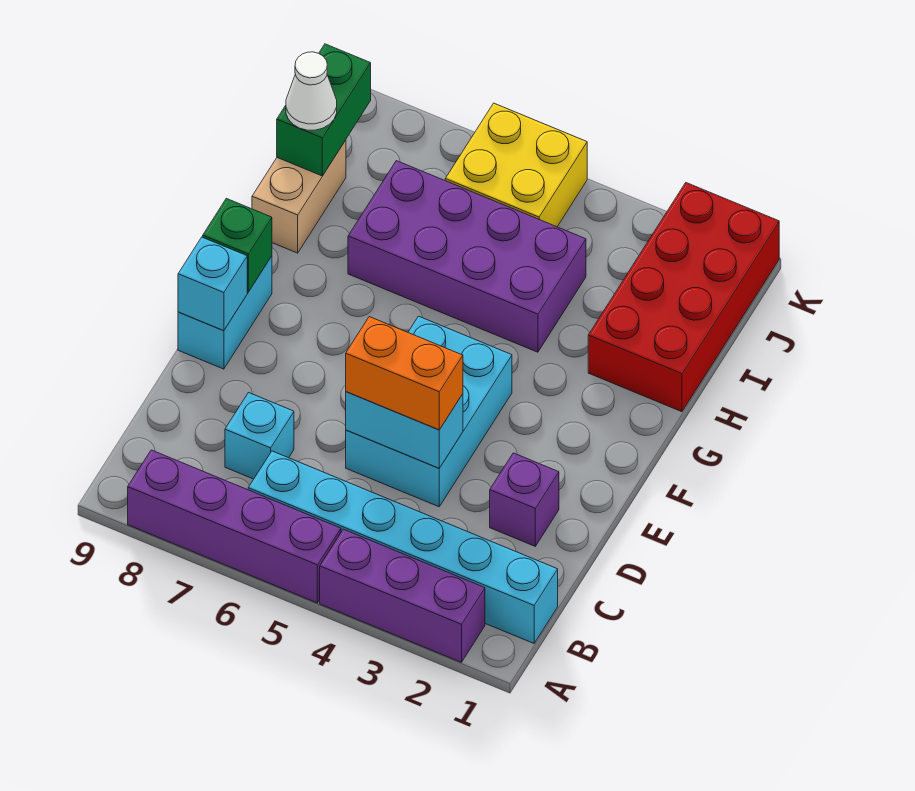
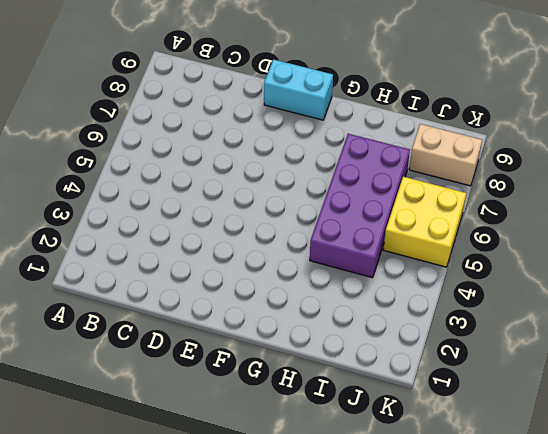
tan brick J8:K8 level 1 -> tan brick H9:I9 level 1
none -> purple brick A2:A4 level 1
none -> purple brick A5:A8 level 1
none -> cyan brick B1:B6 level 1

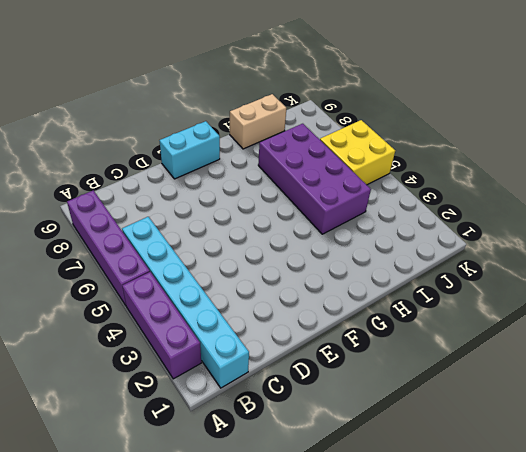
none -> cyan brick C7 level 1
none -> purple brick D2 level 1
none -> cyan brick D4:F5 level 1

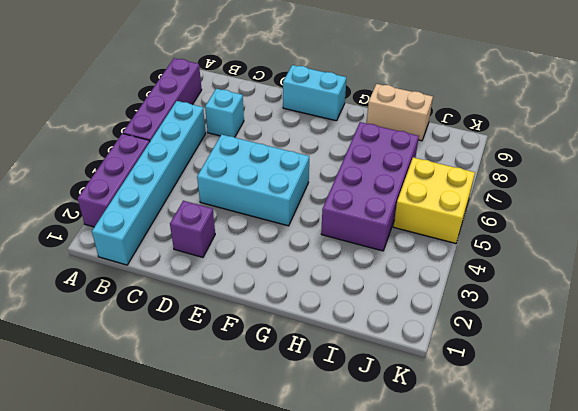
none -> red brick H1:K2 level 1
none -> cyan brick D4:D5 level 2
none -> cyan brick E9 level 2

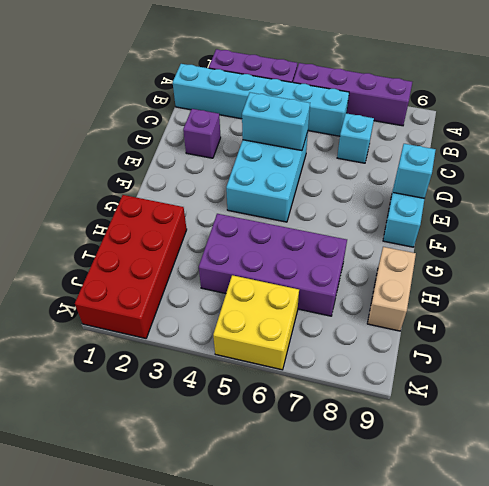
none -> green brick F9 level 2
none -> green brick I9:J9 level 2
none -> orange brick D4:D5 level 3

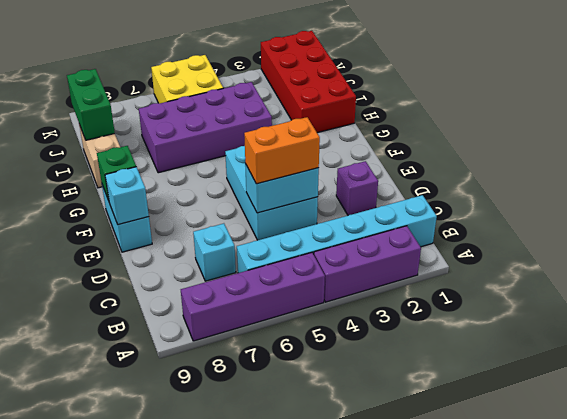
none -> white cone I9 level 3

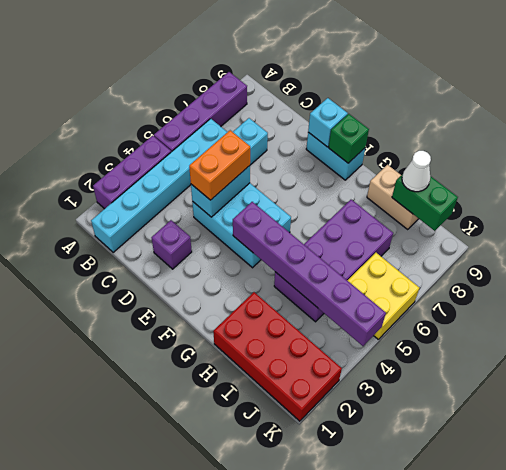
purple brick F4:K4 level 2 -> none

